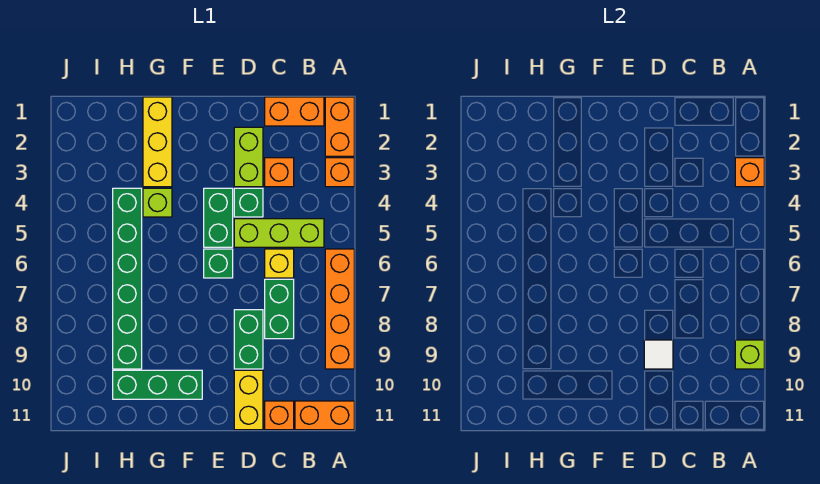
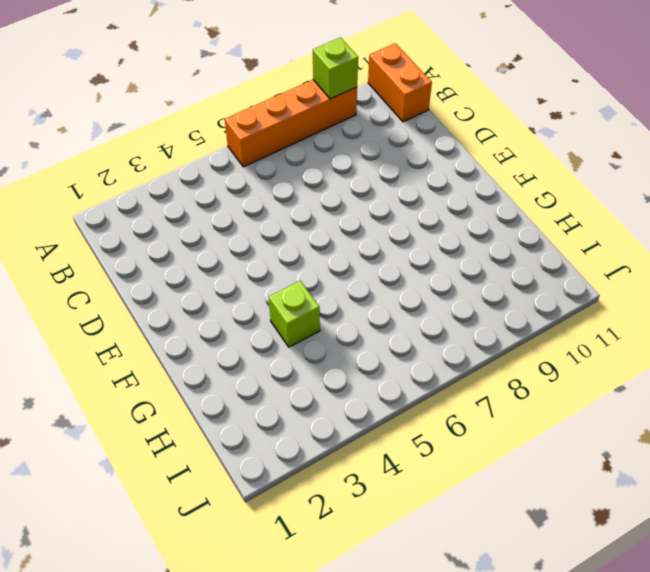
none -> orange brick A1:A2 level 1
none -> orange brick A3 level 1
none -> orange brick B1:C1 level 1

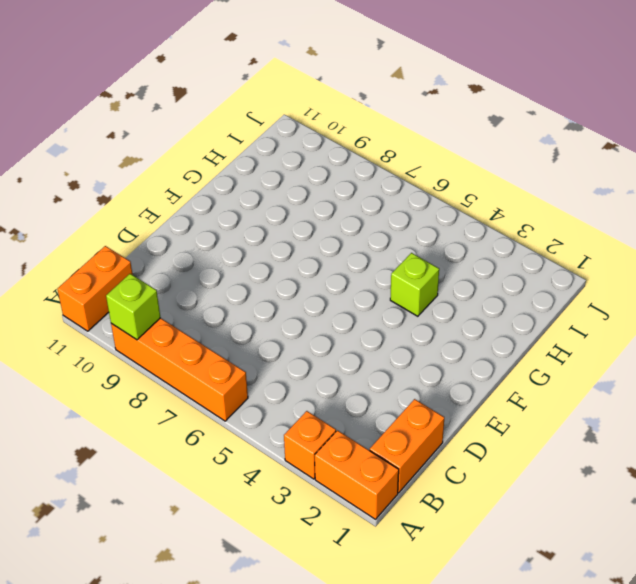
none -> lime brick B5:D5 level 1
none -> orange brick C3 level 1
none -> yellow brick C6 level 1

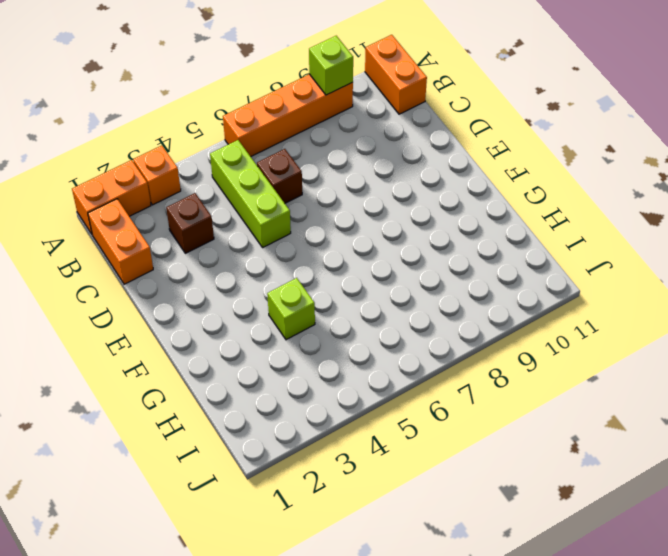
brown brick C3 level 1 -> orange brick C3 level 1
brown brick C6 level 1 -> yellow brick C6 level 1
none -> green brick C7:C8 level 1
none -> orange brick C11 level 1
none -> lime brick D2:D3 level 1

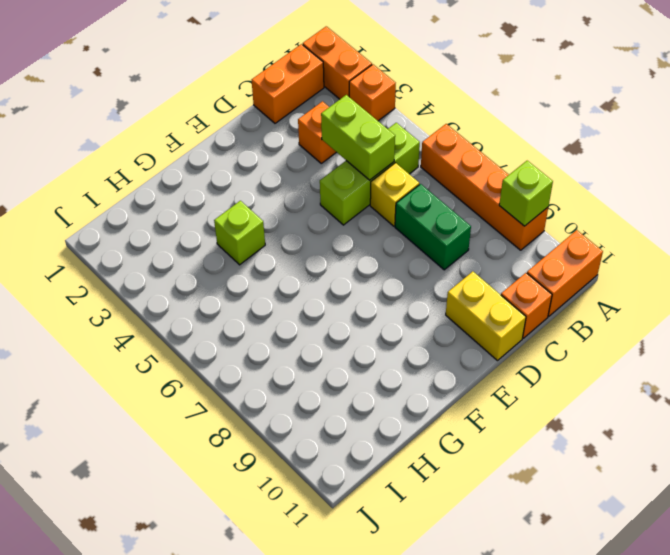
lime brick C4:C5 level 2 -> lime brick D2:D3 level 1
none -> green brick D4 level 1
none -> green brick D8:D9 level 1
none -> green brick E4:E5 level 1

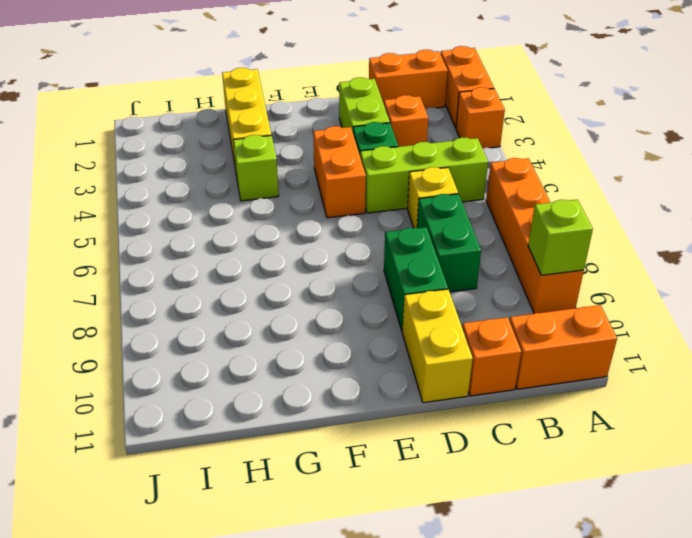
orange brick E4:E5 level 1 -> green brick E4:E5 level 1
none -> green brick E6 level 1
none -> green brick F10:H10 level 1
none -> green brick H4:H9 level 1

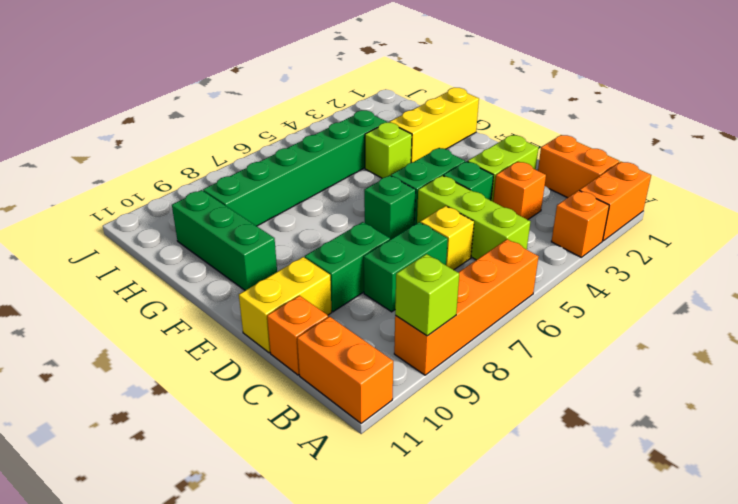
none -> orange brick A3 level 2
none -> white tile D9 level 2

